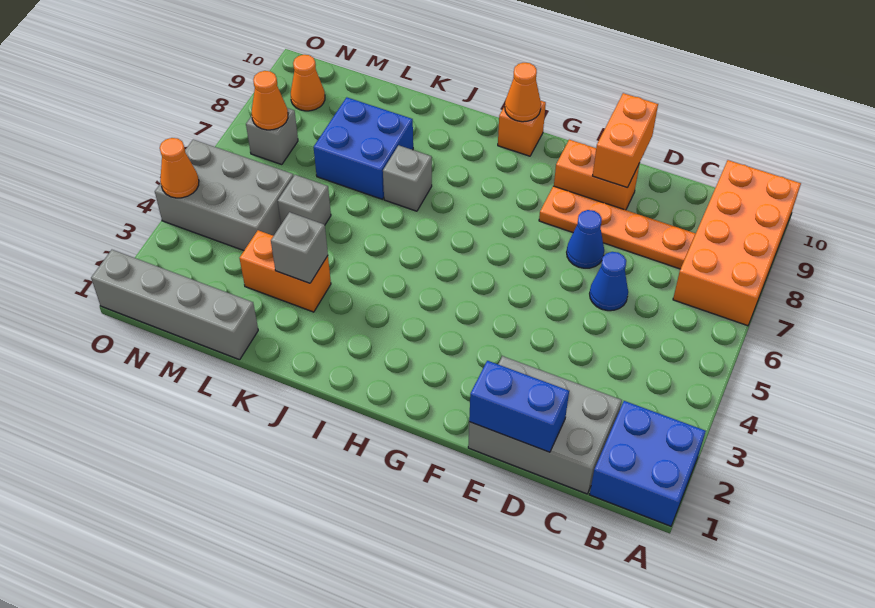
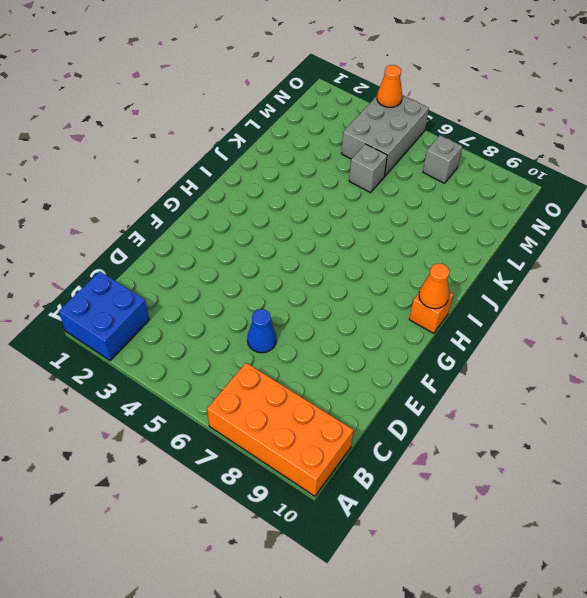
none -> grey brick C1:E2 level 1
none -> orange plate C8:F8 level 1
none -> blue cone E7 level 1

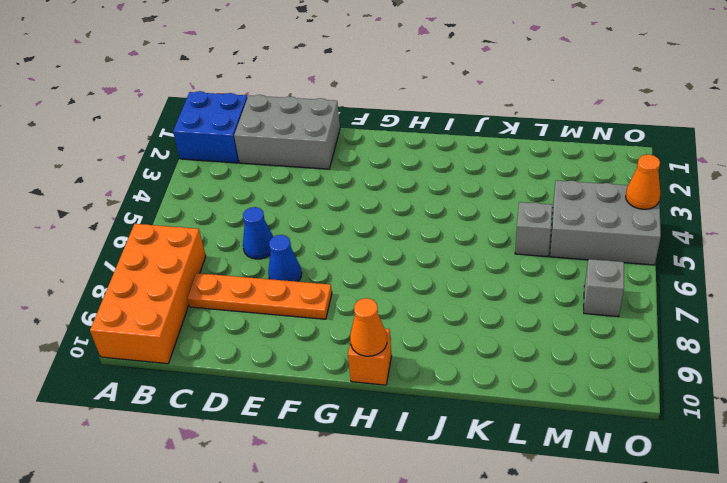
none -> orange brick E9:F9 level 1
none -> grey brick J7 level 1
none -> orange brick K3:L3 level 1

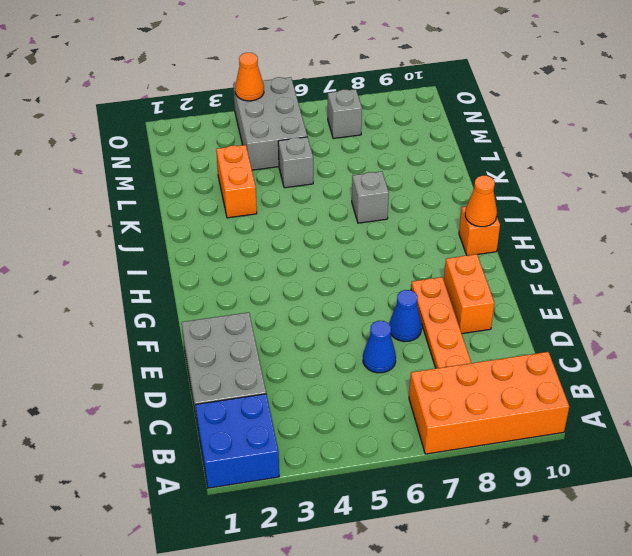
none -> blue brick K7:L8 level 1
none -> grey brick L1:O1 level 1
none -> orange cone N9 level 1

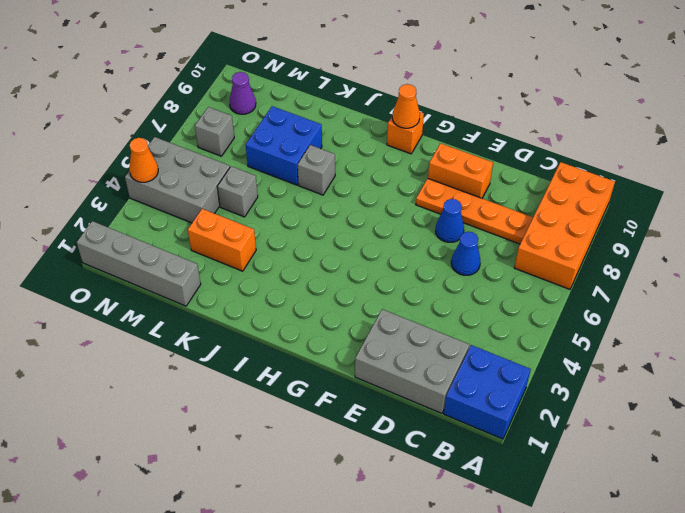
purple cone N9 level 1 -> orange cone N9 level 1
none -> blue brick D1:E1 level 2
none -> orange brick E9:E10 level 2
none -> grey brick K3 level 2

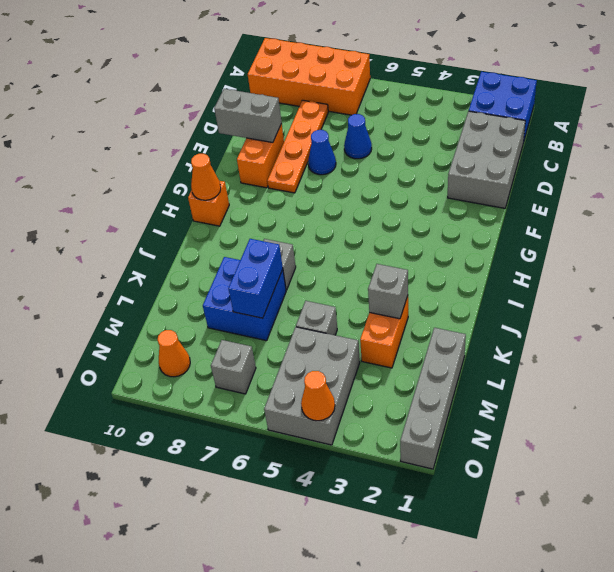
grey brick E9:E10 level 2 -> orange brick E9:E10 level 2
blue brick K7:L7 level 2 -> blue brick D1:E1 level 2
none -> orange cone N7 level 2

